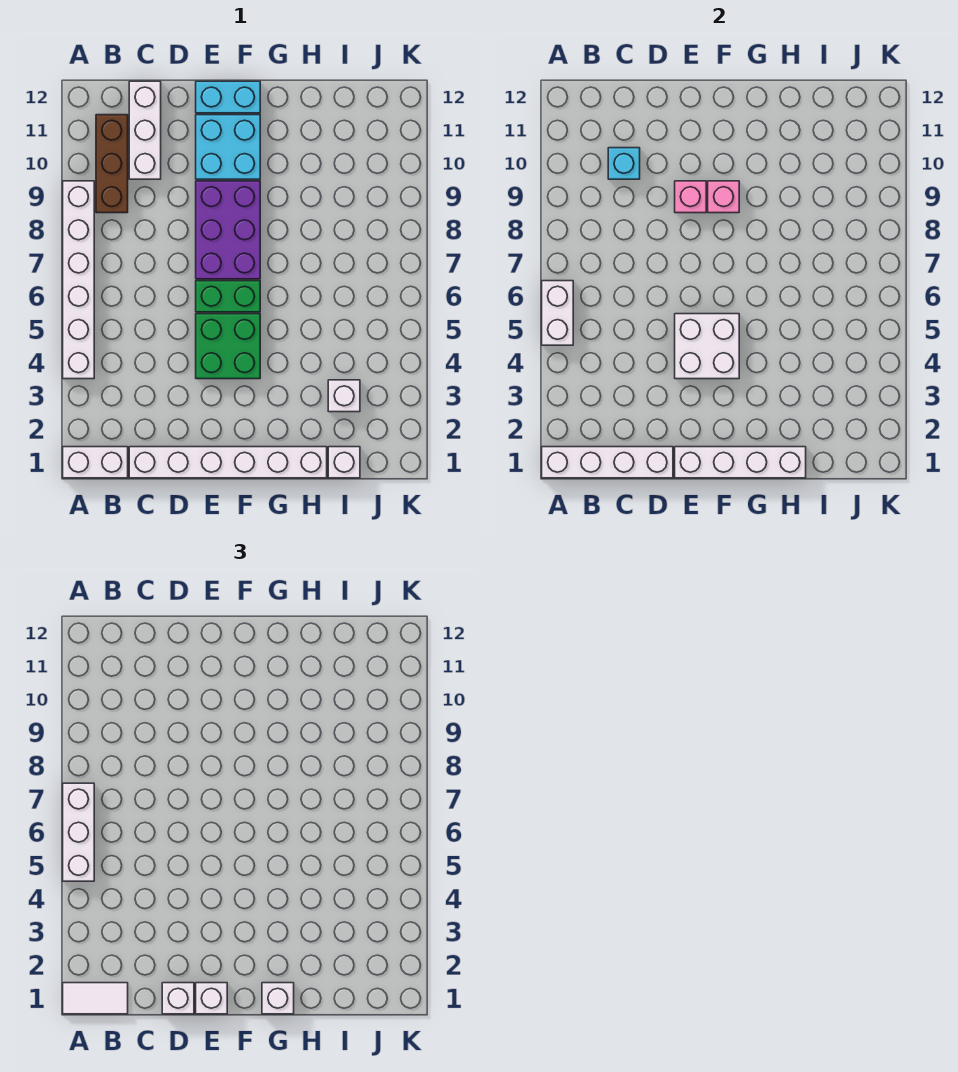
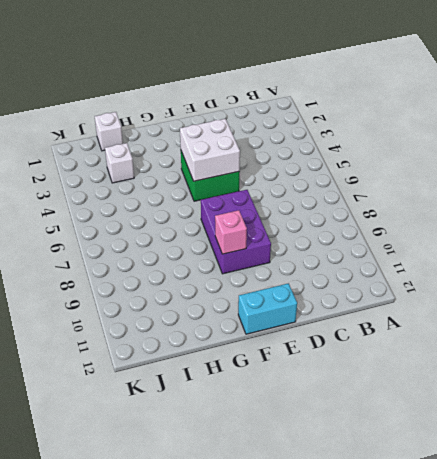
none -> white brick A1:B1 level 1
none -> white brick A4:A9 level 1
none -> brown brick B9:B11 level 1

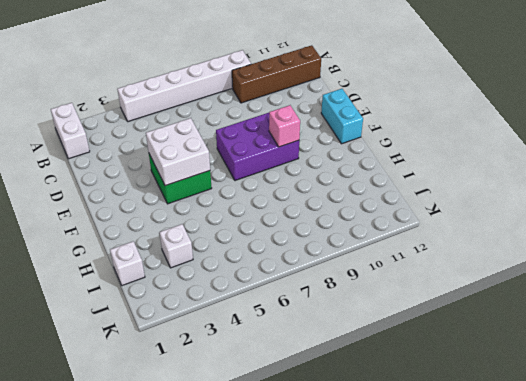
brown brick B9:B12 level 1 -> brown brick B9:B11 level 1
none -> white brick C1:H1 level 1
none -> white brick C10:C12 level 1
none -> green brick E6:F6 level 1

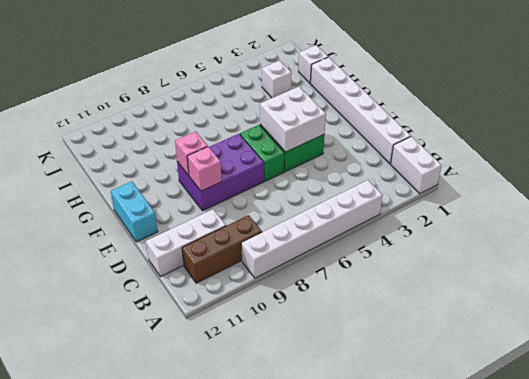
none -> cyan brick E10:F11 level 1
none -> white brick A1:D1 level 2
none -> white brick A5:A6 level 2

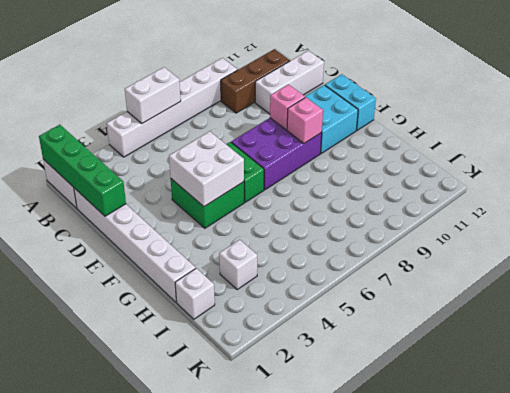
green brick A1:D1 level 2 -> white brick A1:D1 level 2
none -> cyan brick C10 level 2
none -> white brick E1:H1 level 2
none -> white tile A1:B1 level 3

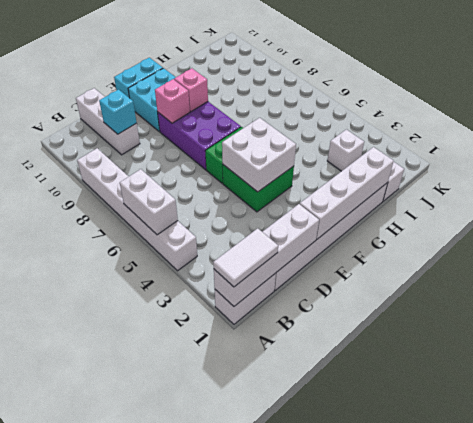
none -> brown brick B9:B11 level 1
none -> white brick A5:A7 level 3
none -> white brick D1 level 3

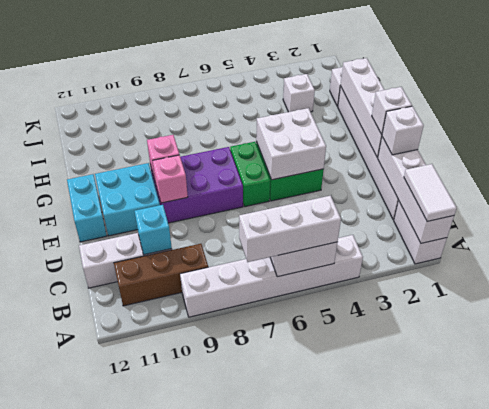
none -> white brick G1 level 3

